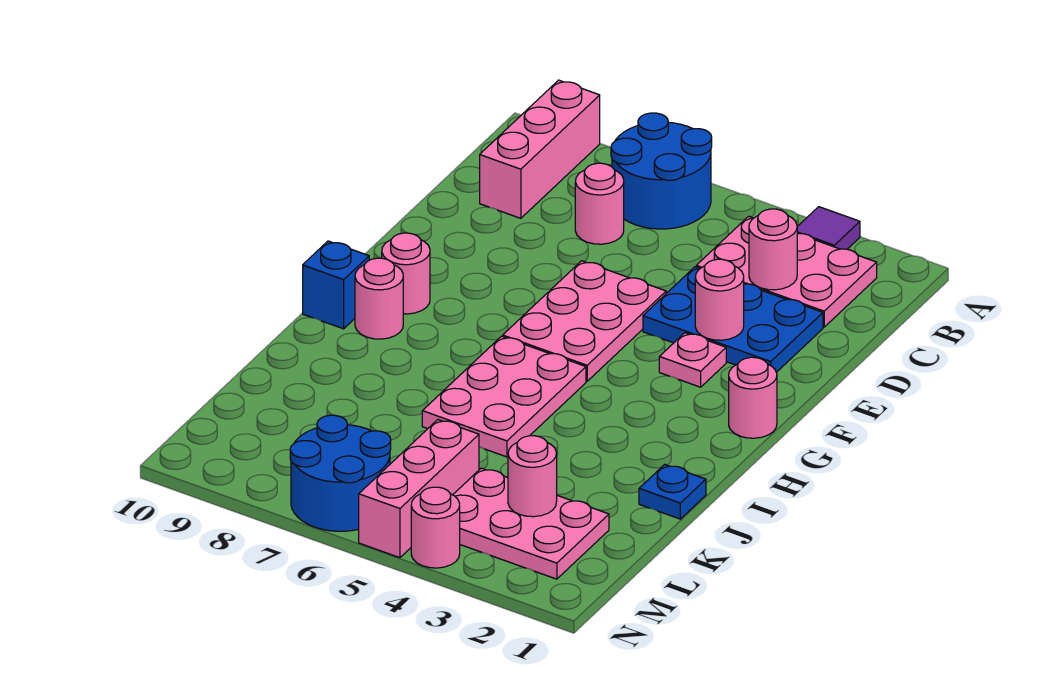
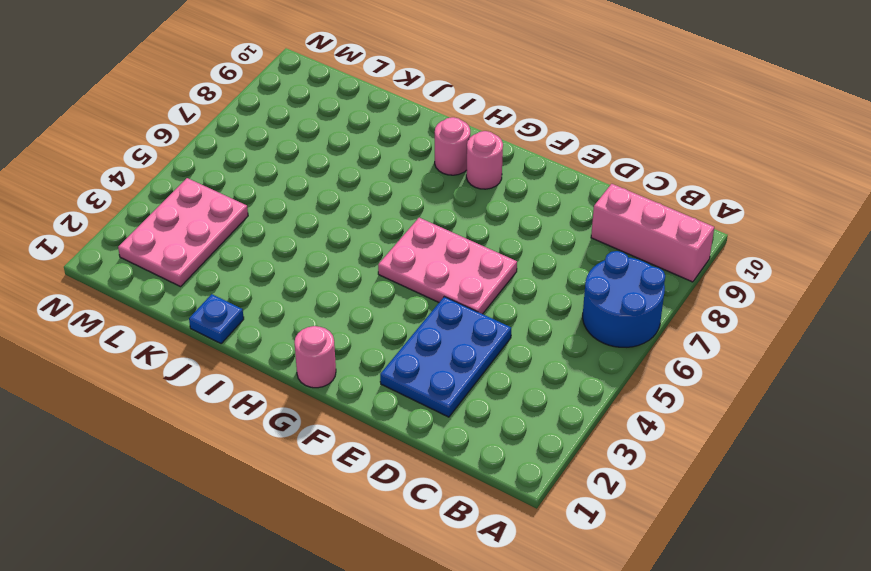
none -> purple tile A3 level 1
none -> pink plate B2:C4 level 1
none -> pink round brick C7 level 1

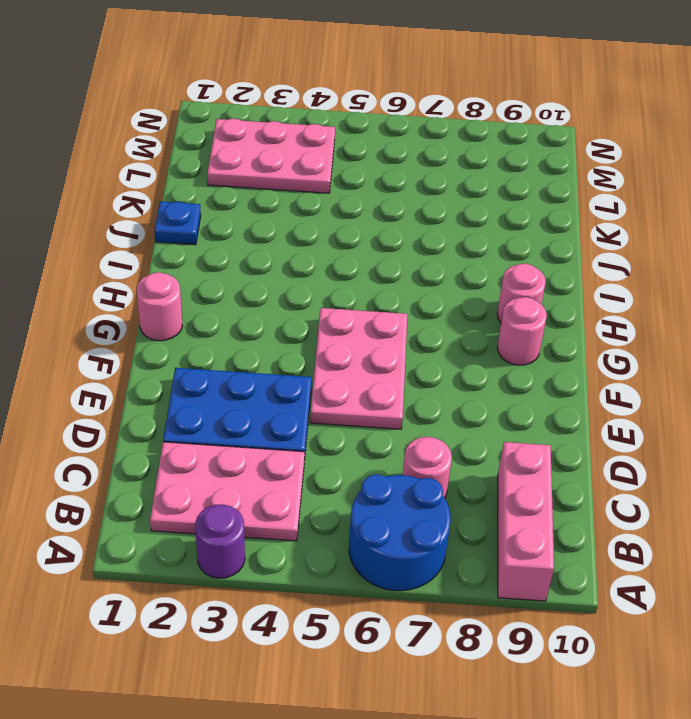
purple round brick A3 level 1 -> purple tile A3 level 1
none -> pink plate F3 level 1
none -> pink plate H5:J6 level 1
none -> blue brick H10 level 1

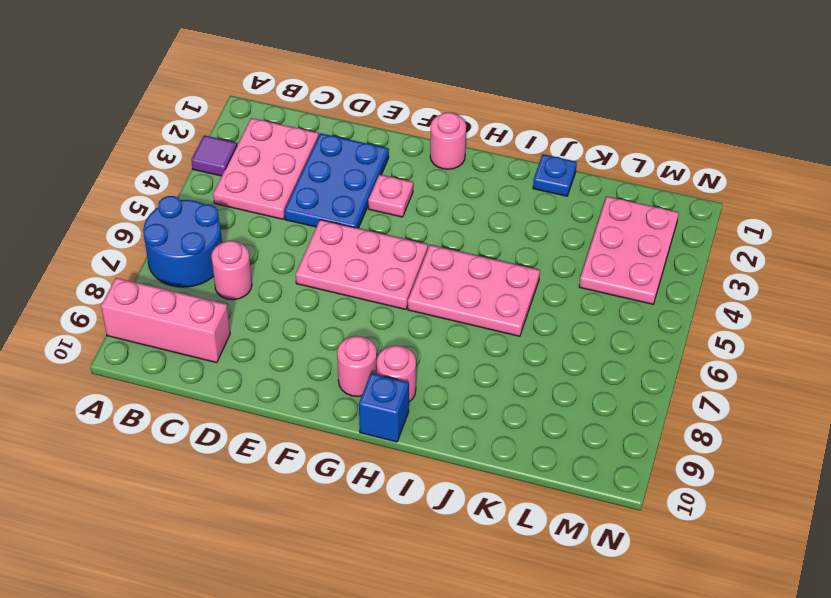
none -> pink brick L5:N5 level 1
none -> blue round brick M6:N7 level 1
none -> pink round brick N4 level 1

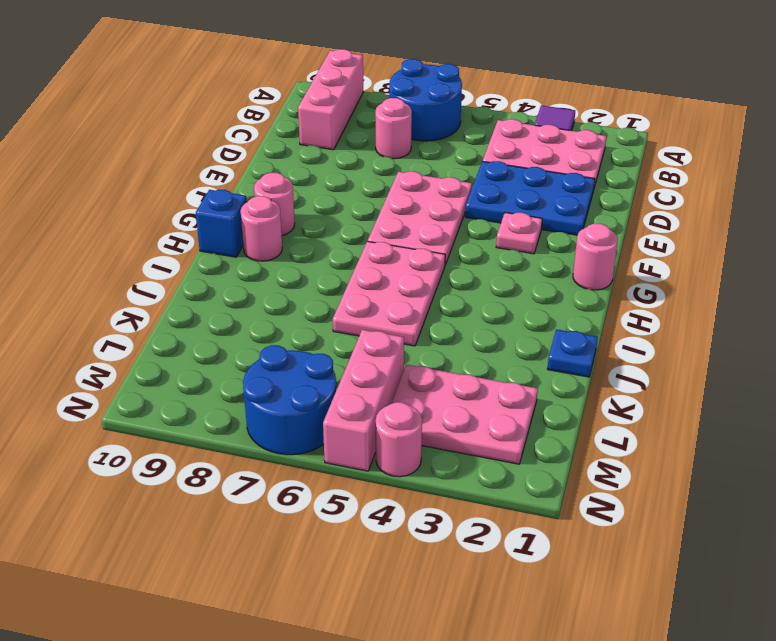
none -> pink round brick C3 level 2
none -> pink round brick E3 level 2
none -> pink round brick L3 level 2

